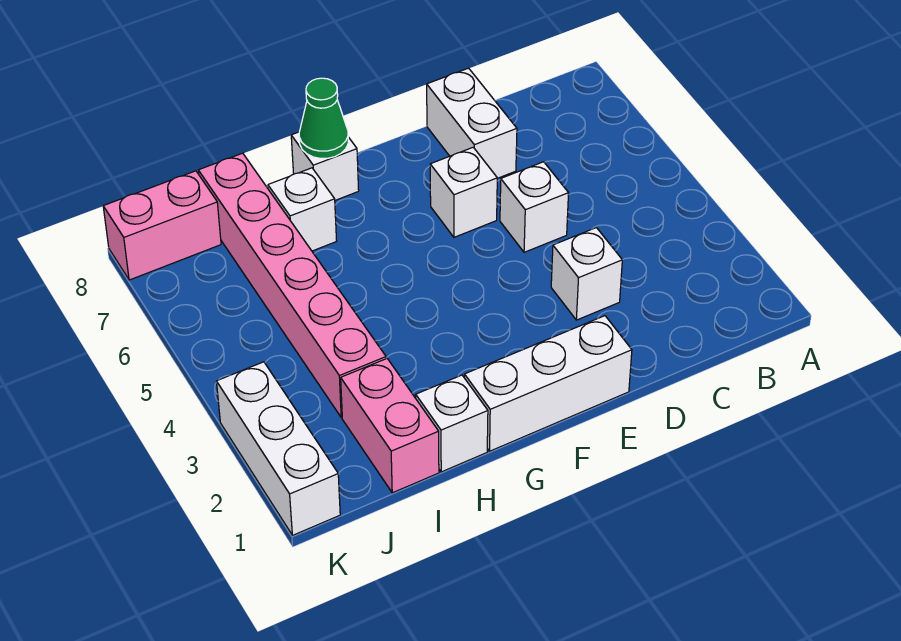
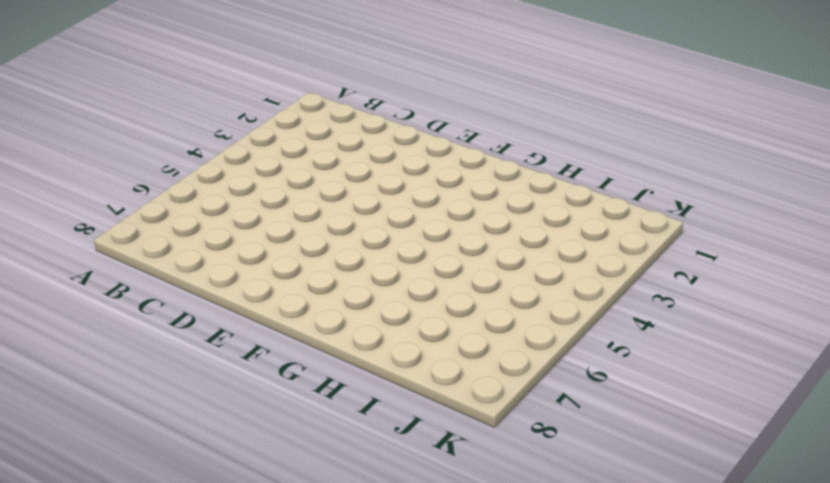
none -> white brick D3 level 1
none -> white brick D5 level 1
none -> white brick D7:D8 level 1

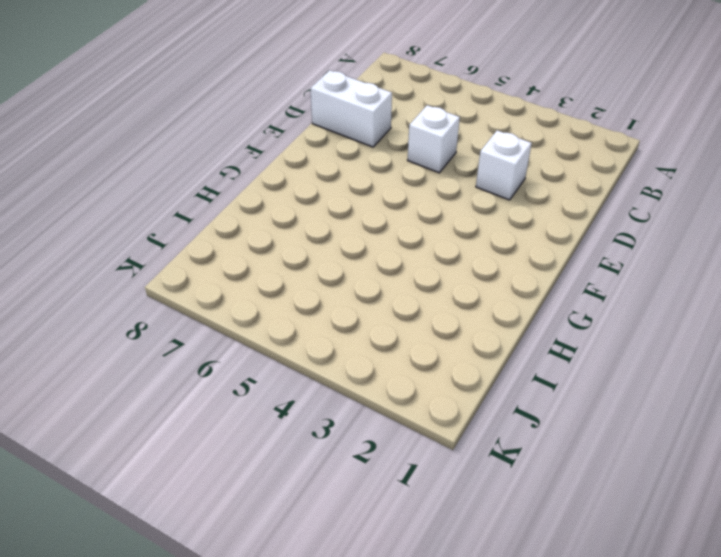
none -> white brick E1:G1 level 1
none -> white brick E6 level 1
none -> white brick G8 level 1

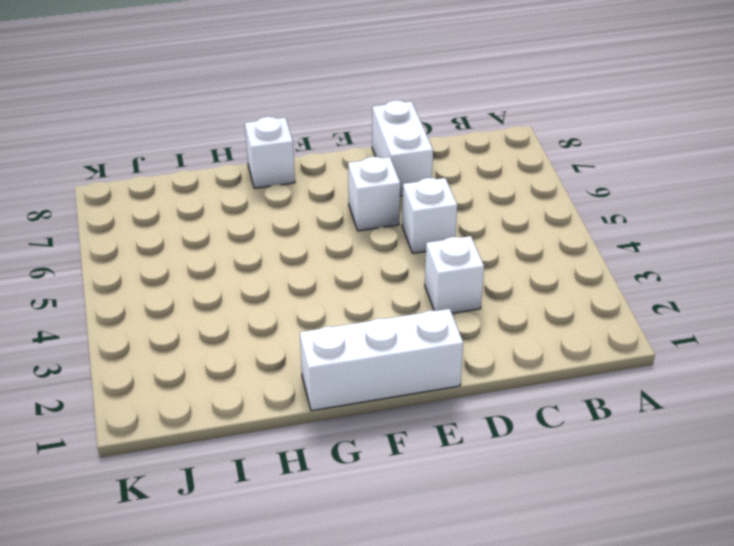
none -> white brick H1 level 1
none -> white brick H7 level 1
none -> pink brick I1:I2 level 1

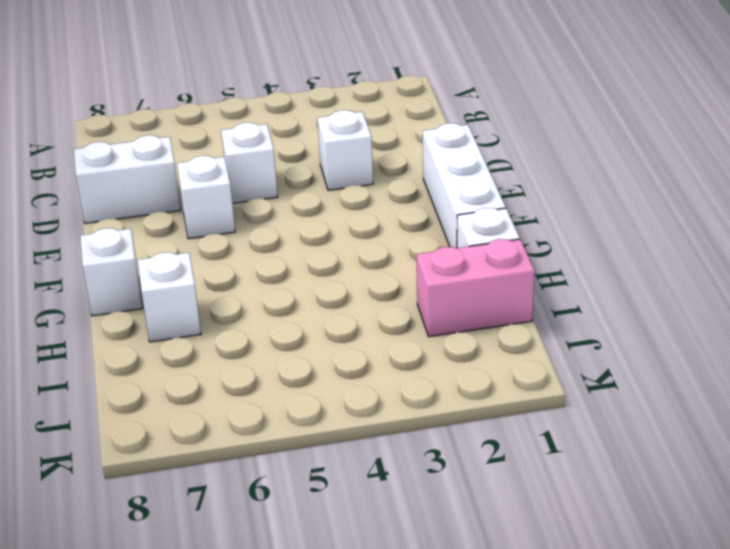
none -> pink brick I3:I8 level 1
none -> pink brick J8:K8 level 1
none -> white brick K1:K3 level 1

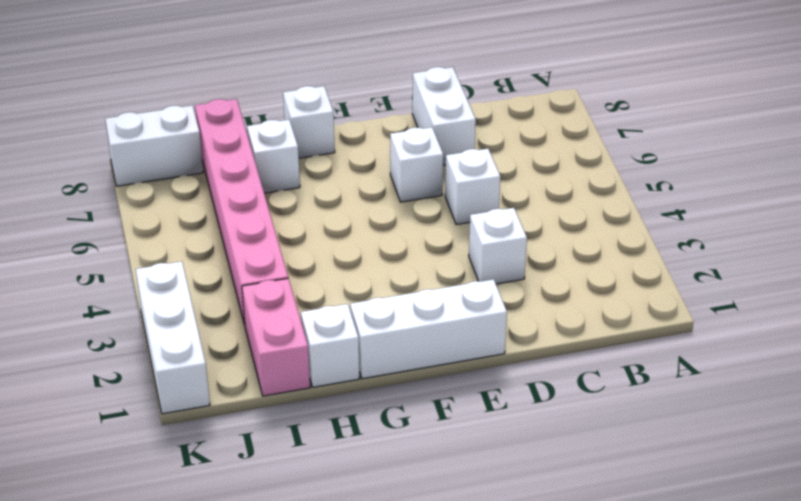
white brick J8:K8 level 1 -> pink brick J8:K8 level 1
none -> green cone G8 level 2

